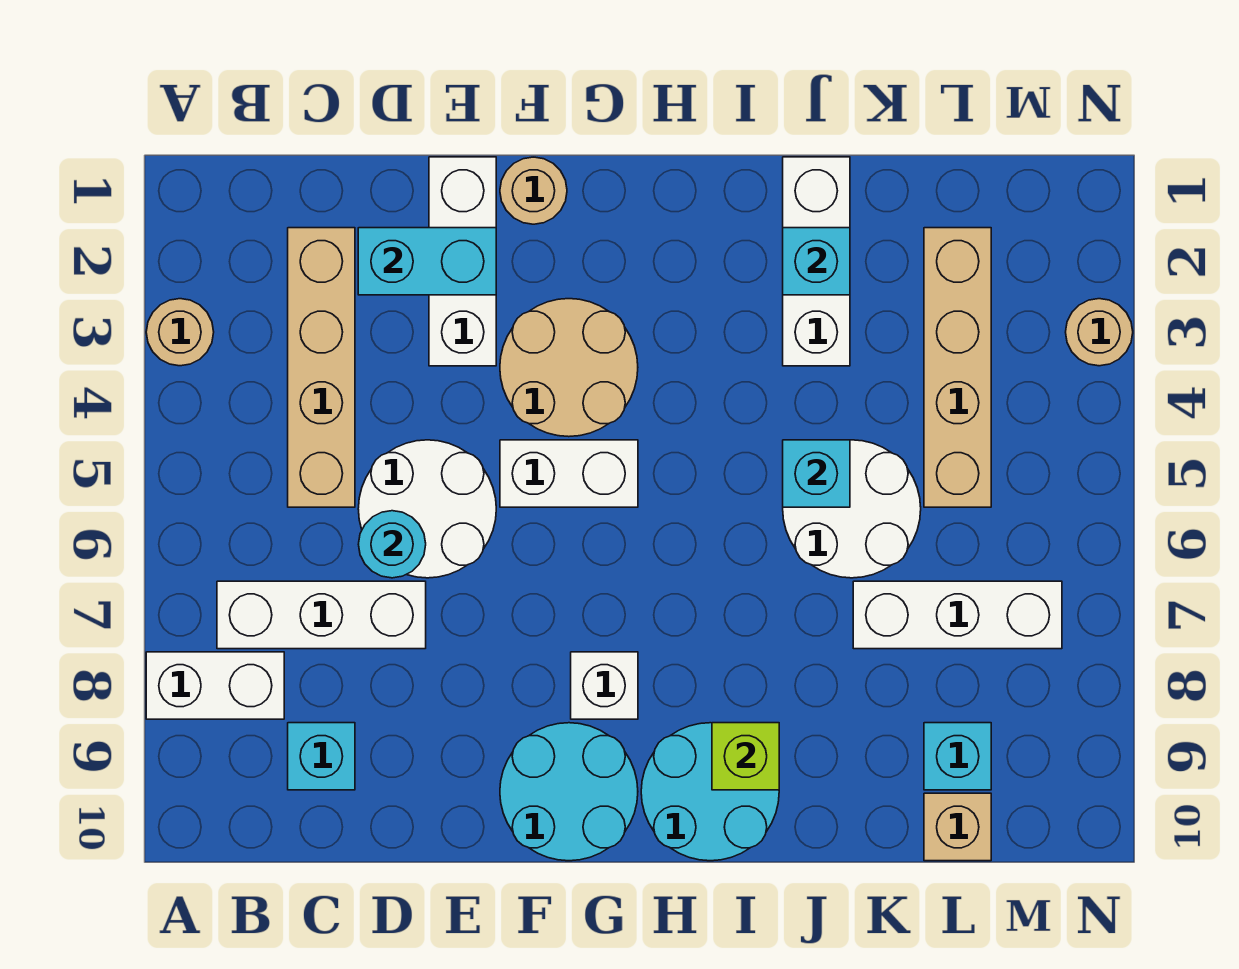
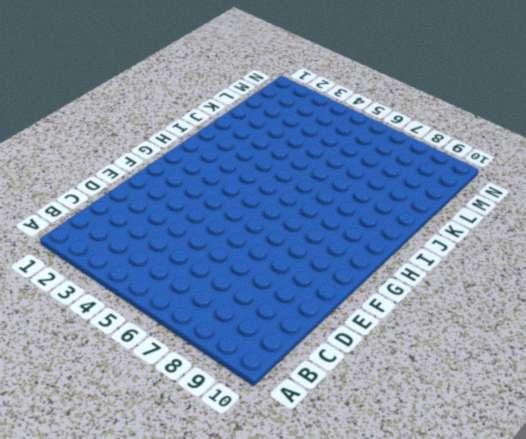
none -> tan round brick A3 level 1
none -> white brick A8:B8 level 1
none -> white brick B7:D7 level 1

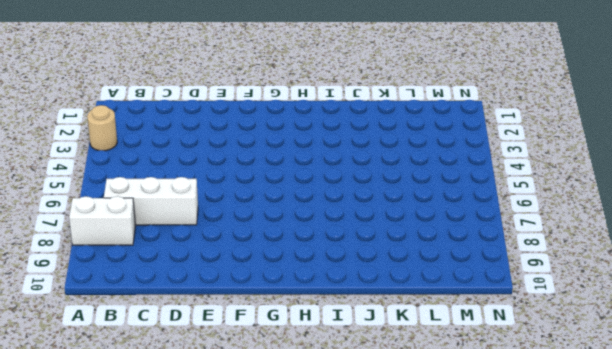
none -> tan brick C2:C5 level 1
none -> cyan brick C9 level 1
none -> white round brick D5:E6 level 1

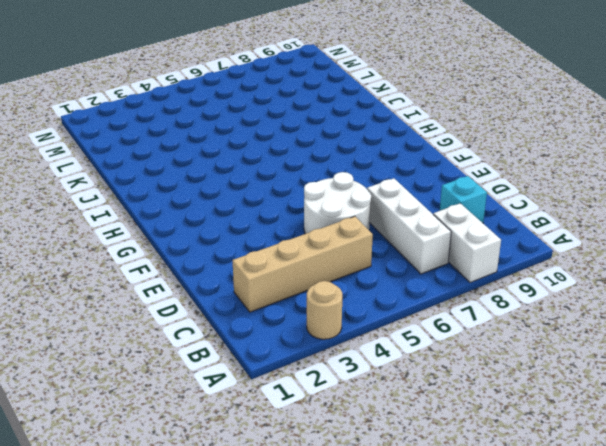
none -> white brick E1:E3 level 1
none -> tan round brick F1 level 1
none -> tan round brick F3:G4 level 1

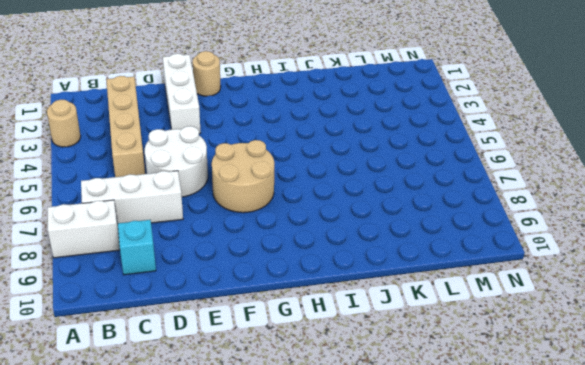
tan round brick F6:G7 level 1 -> tan round brick F3:G4 level 1
none -> white brick F5:G5 level 1
none -> cyan round brick F9:G10 level 1
none -> white brick G8 level 1

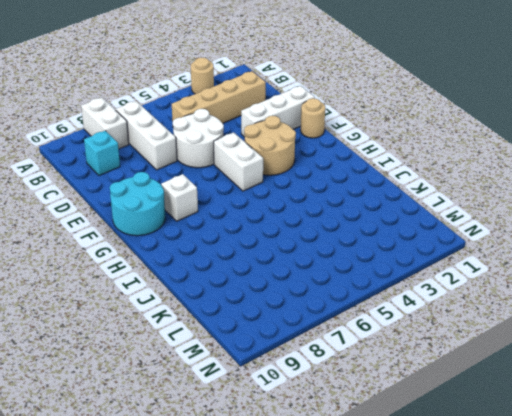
none -> cyan round brick H9:I10 level 1
none -> white brick J1:J3 level 1
none -> white round brick J5:K6 level 1

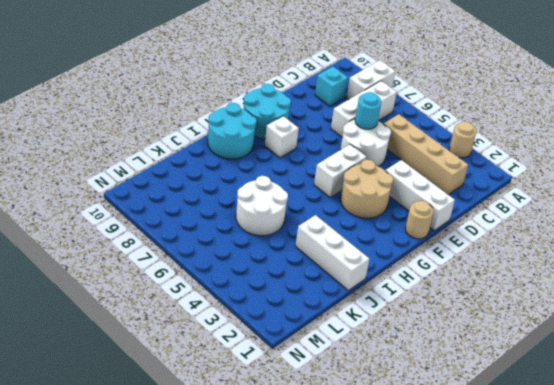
none -> white brick K7:M7 level 1
none -> tan brick L2:L5 level 1
none -> cyan brick L9 level 1

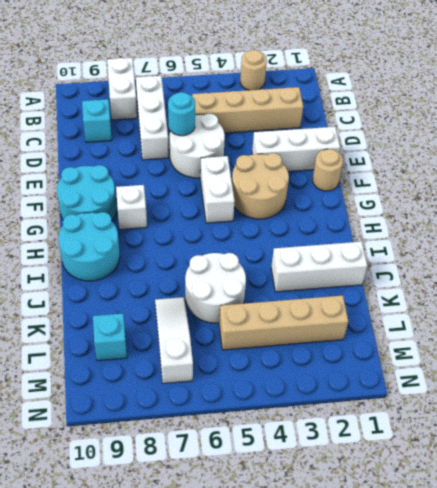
white slope K7:M7 level 1 top M -> white brick K7:M7 level 1
none -> tan brick L10 level 1
none -> tan round brick N3 level 1
none -> cyan brick D2:E2 level 2

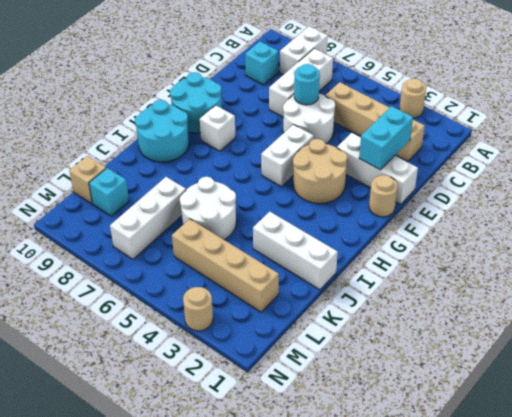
none -> lime brick I9 level 2
none -> cyan brick J2 level 2
none -> cyan brick J5 level 2

